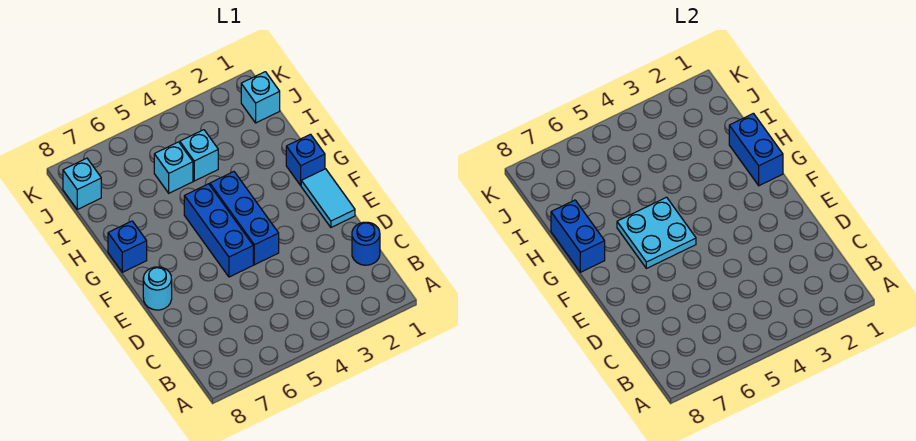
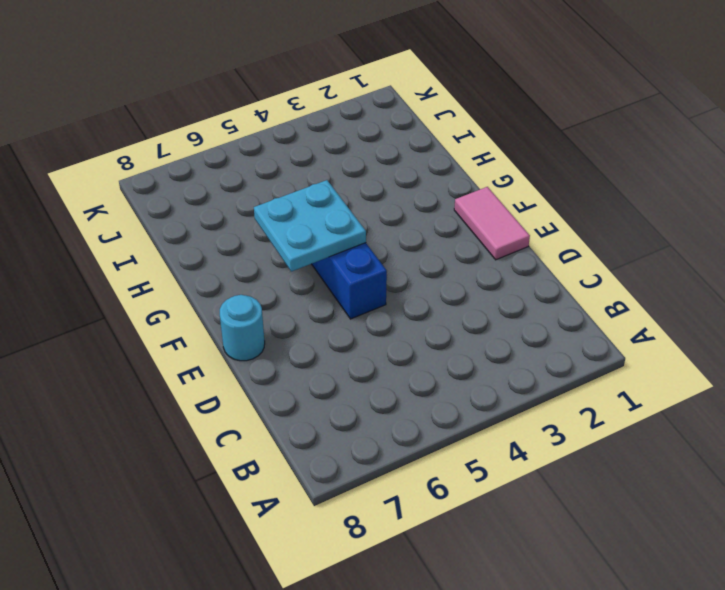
pink tile E1:F1 level 1 -> cyan tile E1:F1 level 1
none -> blue round brick C1 level 1
none -> blue brick E4:G4 level 1
none -> blue brick G1 level 1

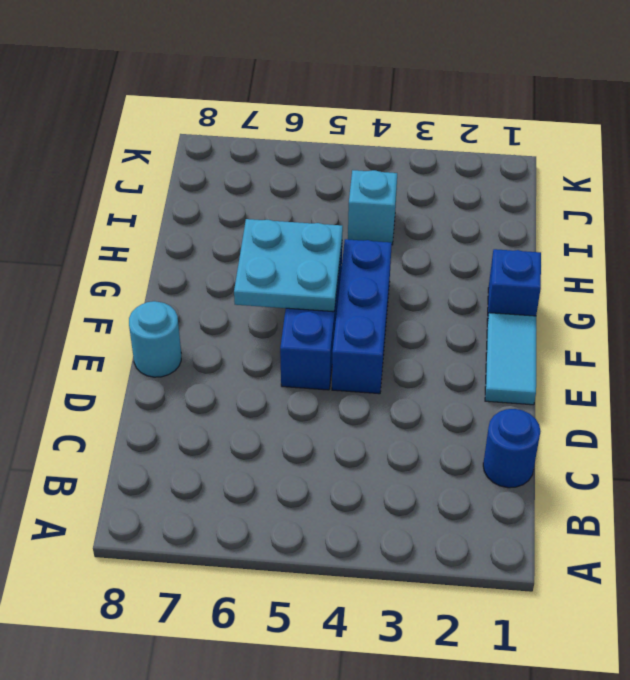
none -> blue brick G8 level 1
none -> cyan brick I5 level 1
none -> cyan brick J1 level 1

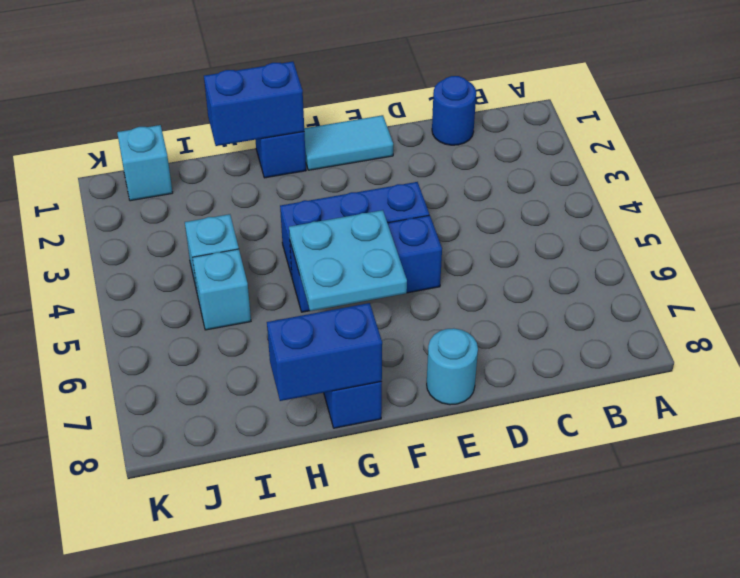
none -> cyan brick J8 level 1

